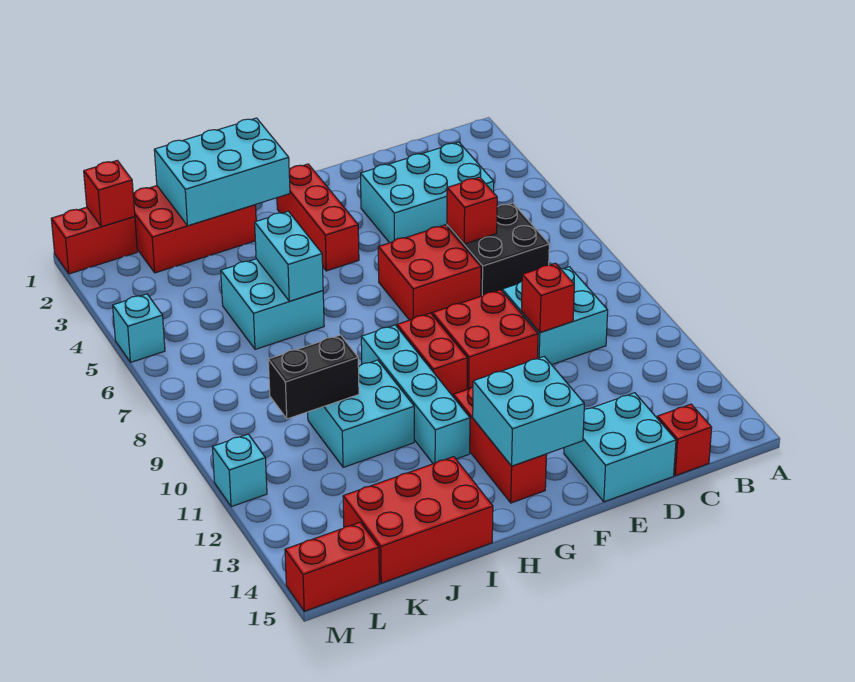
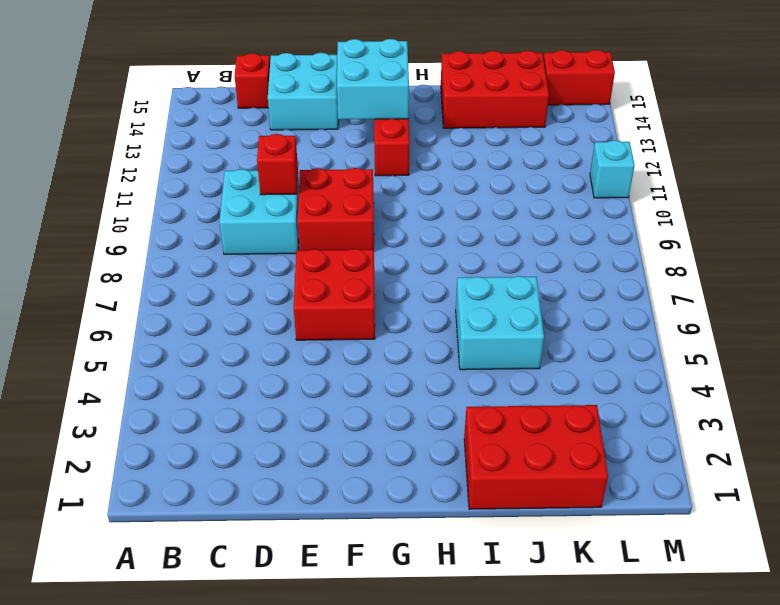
none -> cyan brick C3:E4 level 1
none -> black brick C6:D7 level 1
none -> red brick G2:G4 level 1

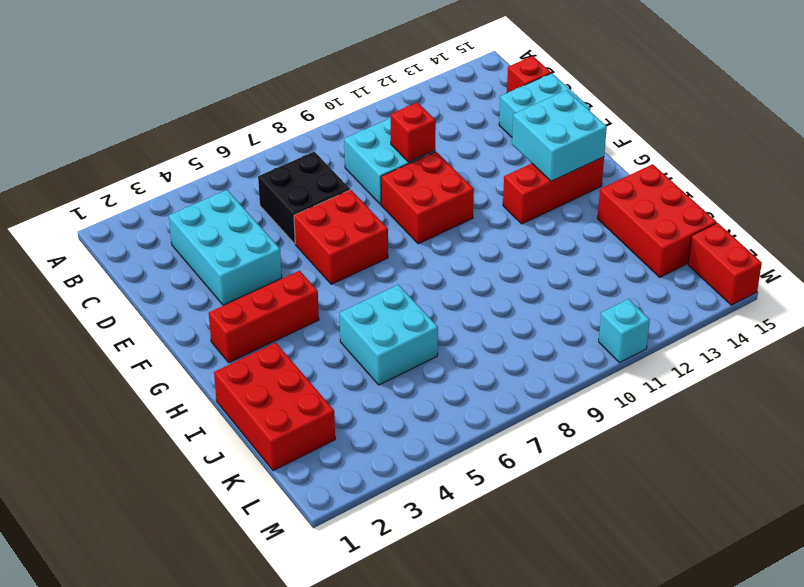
none -> red brick G9:G10 level 1
none -> cyan brick H9:H12 level 1
none -> cyan brick I10:J11 level 1

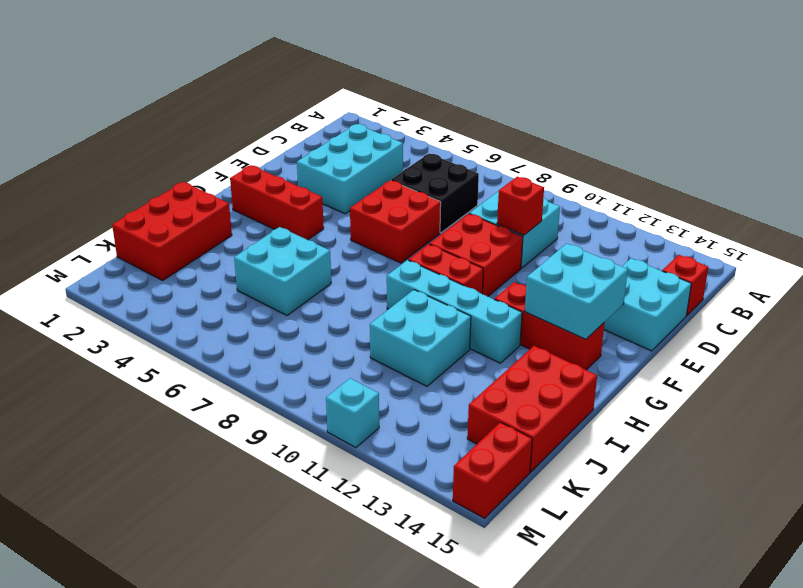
none -> red brick L1:M1 level 1
none -> cyan brick M5 level 1
none -> red brick D6 level 2

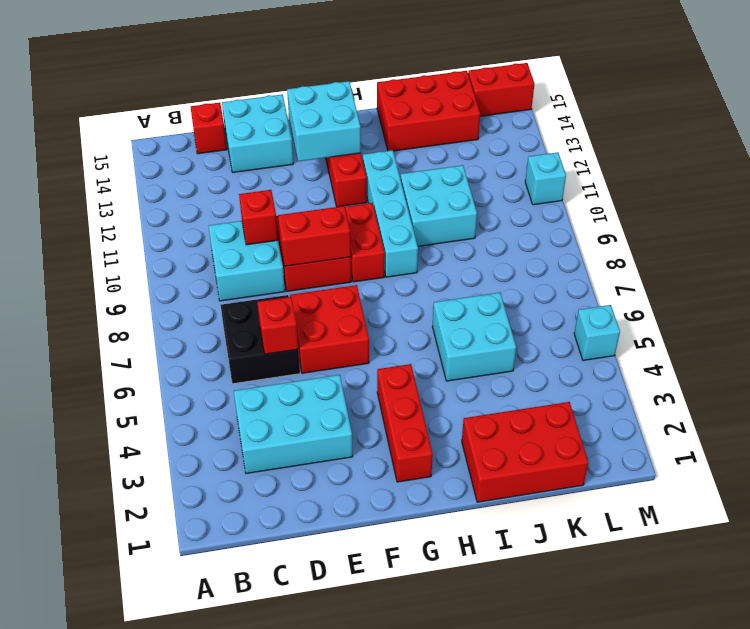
red brick E9:F9 level 2 -> red brick L1:M1 level 1
none -> cyan brick H1:J2 level 2
none -> cyan brick I5:I6 level 2
none -> black brick J10:K10 level 2

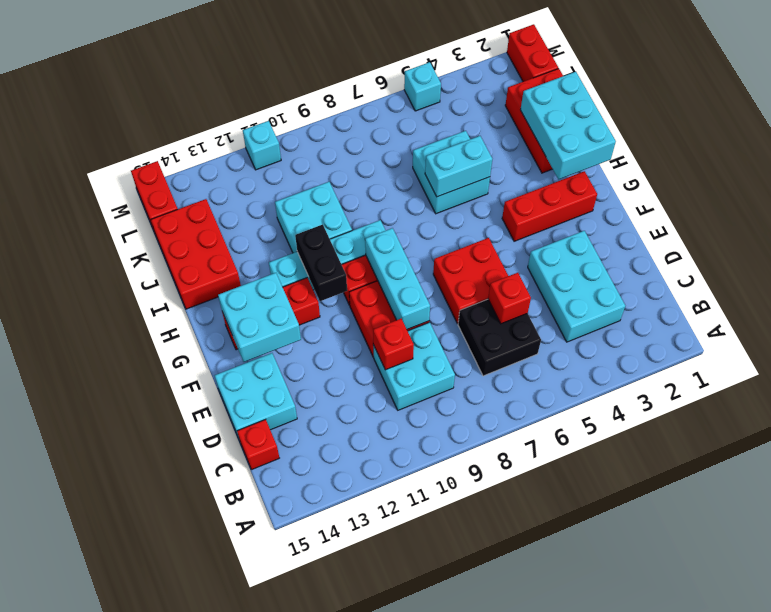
cyan brick E9:G9 level 2 -> none
black brick G11:H11 level 2 -> black brick J10:K10 level 2
none -> red brick L1 level 2

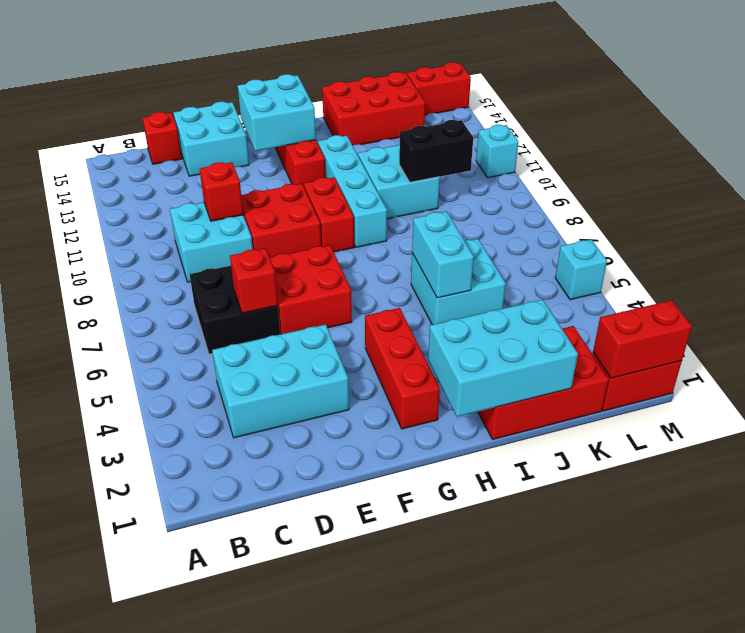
red brick L1:M1 level 2 -> red brick L1 level 2

